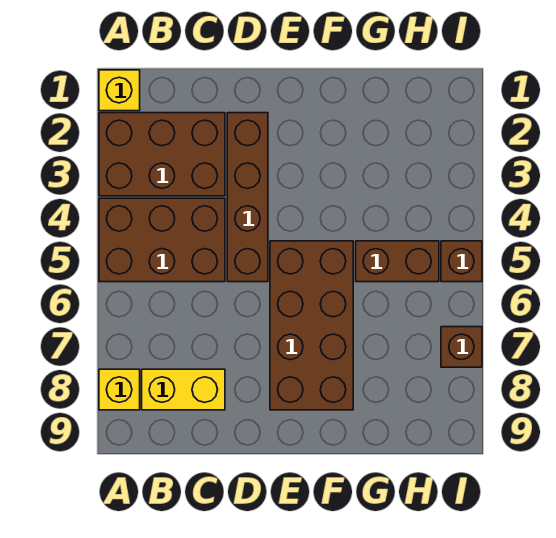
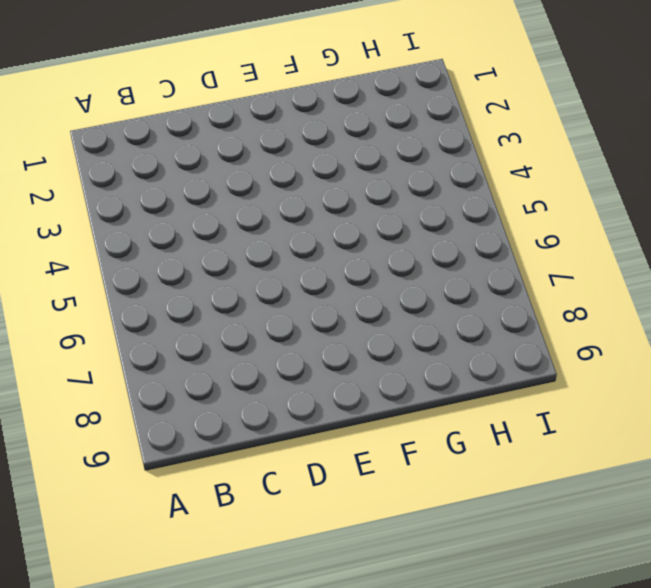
none -> yellow brick A1 level 1
none -> brown brick A2:C3 level 1

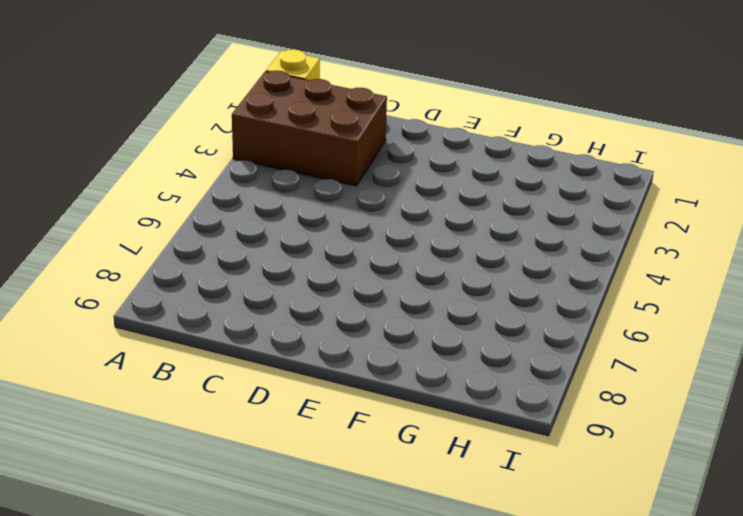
none -> brown brick A4:C5 level 1
none -> yellow brick A8 level 1

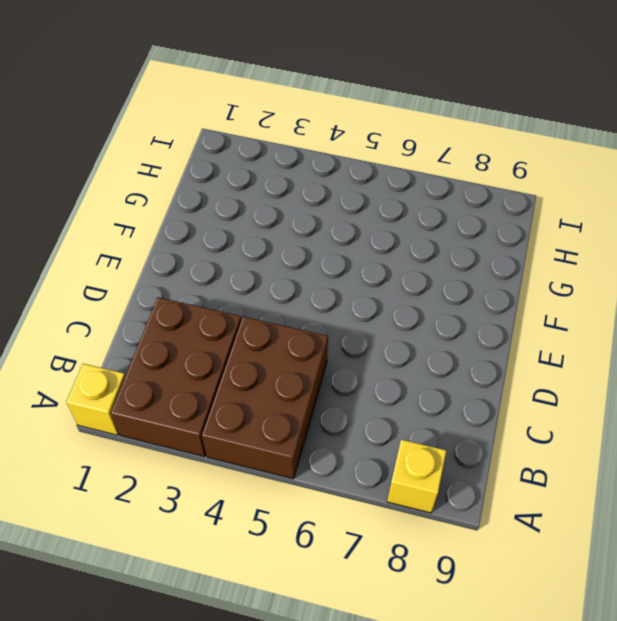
none -> yellow brick B8:C8 level 1
none -> brown brick D2:D5 level 1

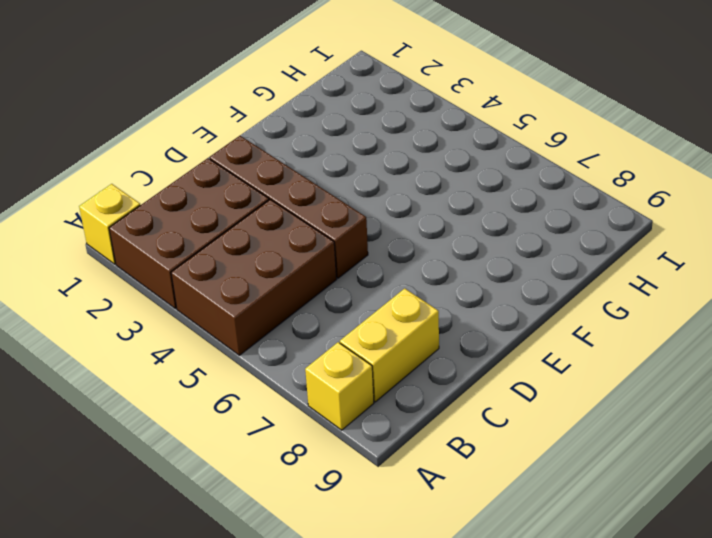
none -> brown brick E5:F8 level 1
none -> brown brick G5:H5 level 1

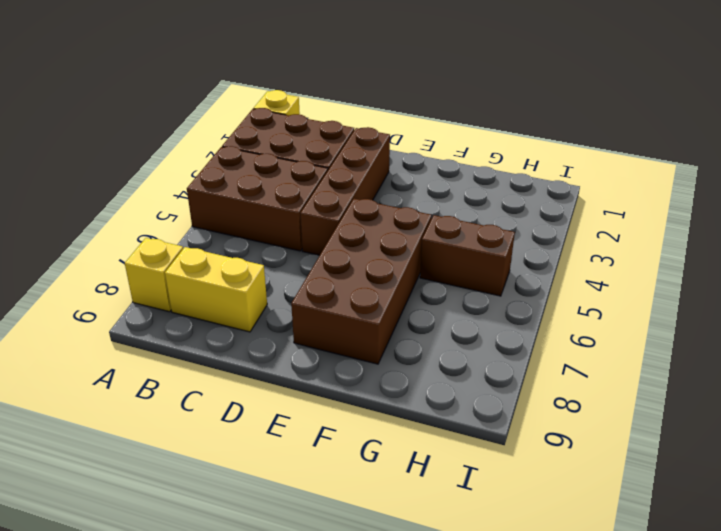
none -> brown brick I5 level 1
none -> brown brick I7 level 1

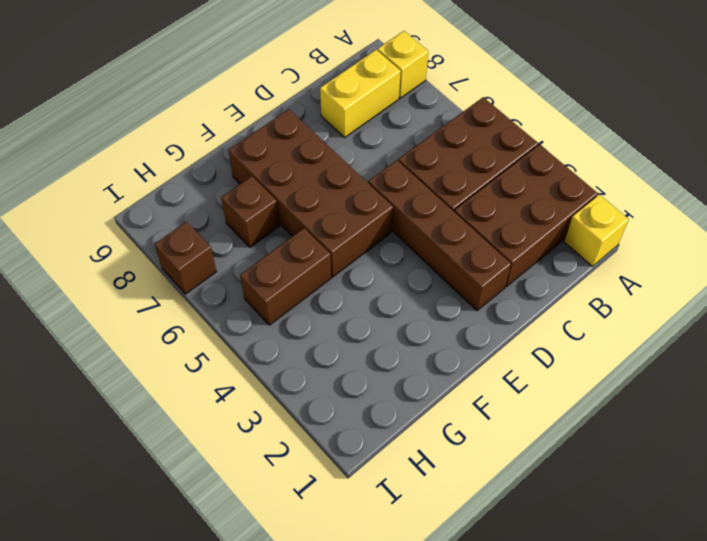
brown brick G7 level 1 -> brown brick I5 level 1

